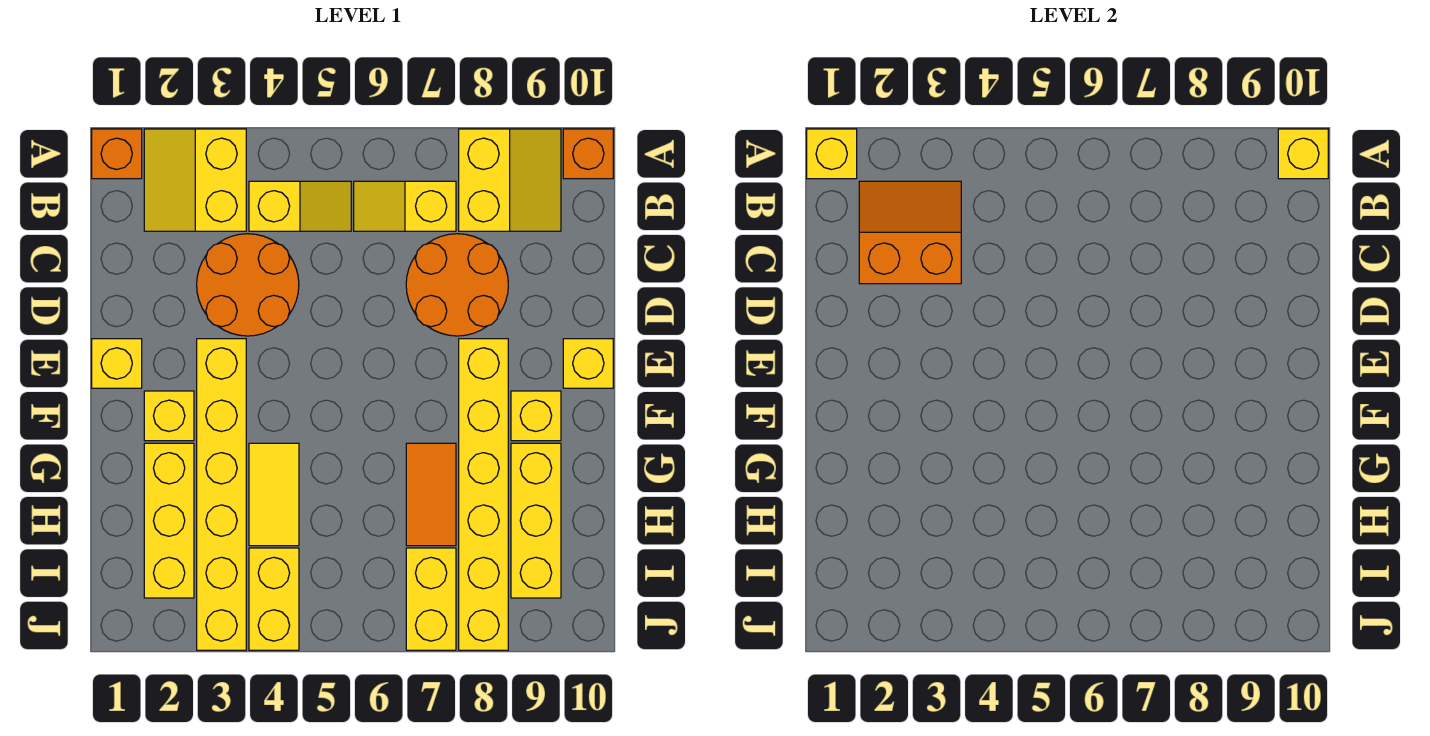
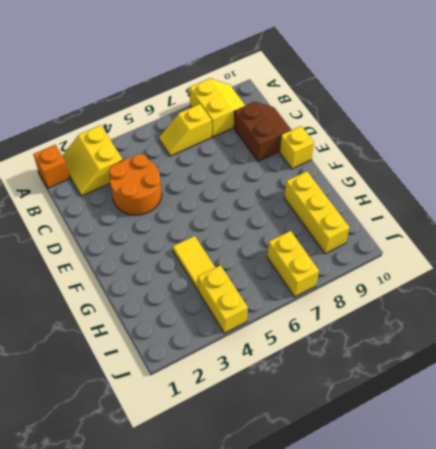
brown slope C9:D10 level 1 top 9 -> none
none -> orange brick A10 level 1
none -> yellow slope B4:B5 level 1 top 4
none -> orange round brick C7:D8 level 1

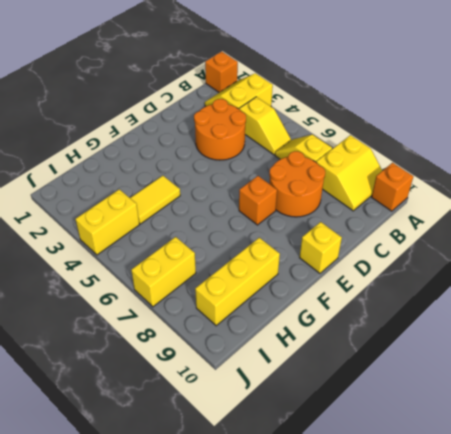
orange brick E7 level 1 -> none
none -> yellow brick E1 level 1
none -> yellow brick E3:J3 level 1
none -> yellow brick E8:J8 level 1

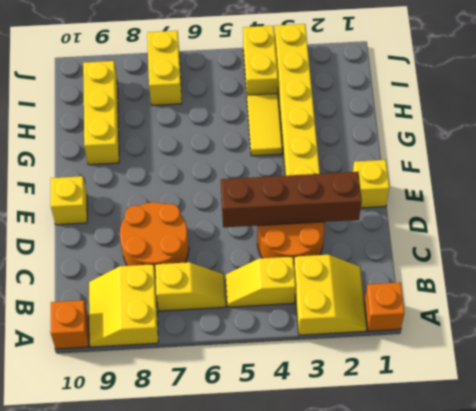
brown brick D2:D5 level 2 -> none
none -> yellow brick E8:J8 level 1
none -> yellow brick F2 level 1
none -> yellow brick F9 level 1

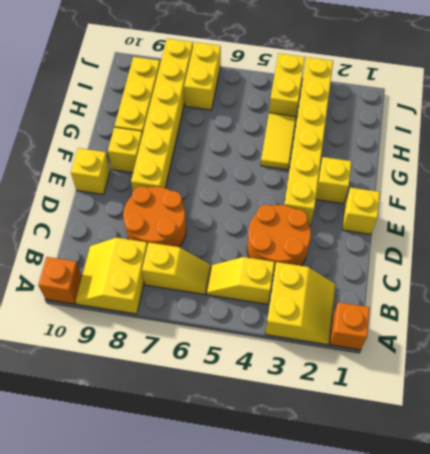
none -> yellow brick G2:I2 level 1
none -> orange tile G7:H7 level 1
none -> yellow brick A1 level 2

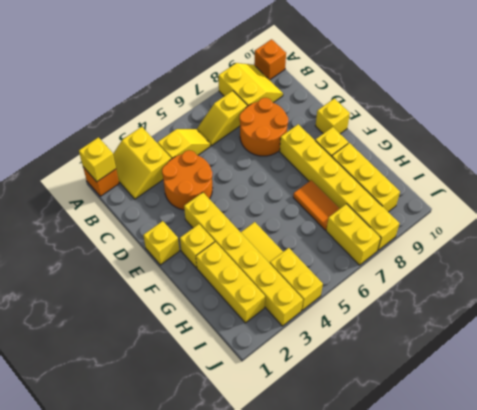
none -> yellow brick A10 level 2
none -> orange slope B2:C3 level 2 top C

